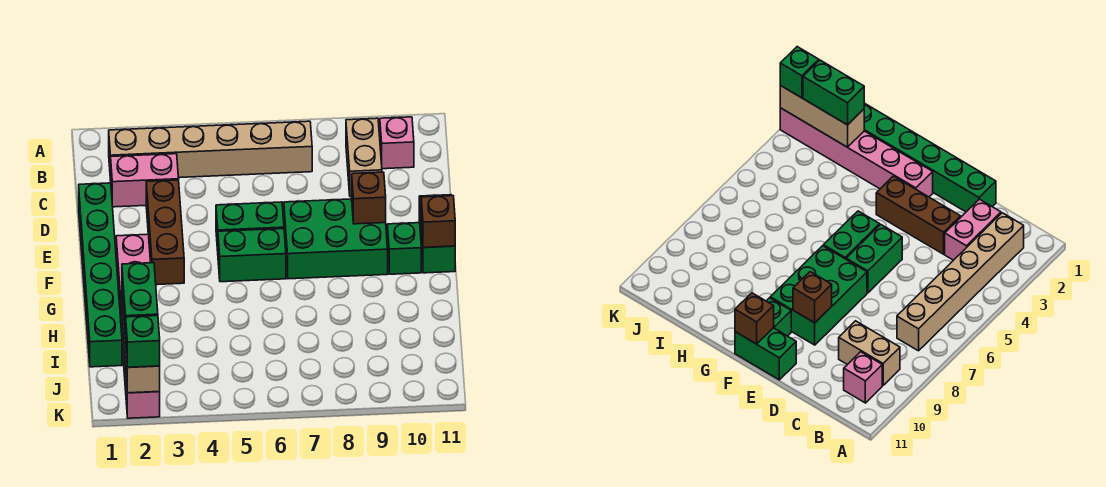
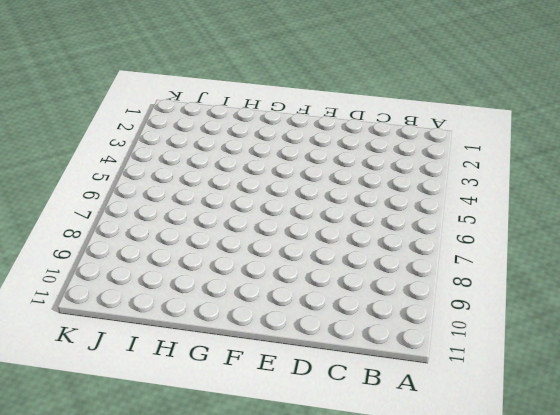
none -> tan brick B2:B7 level 1
none -> tan brick B9:C9 level 1
none -> pink brick B10 level 1

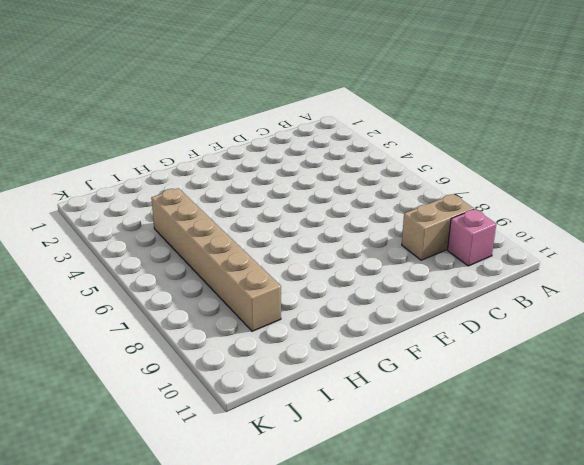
tan brick I4:I9 level 1 -> tan brick B2:B7 level 1
none -> pink brick C2:C3 level 1
none -> green brick D1:I1 level 1
none -> brown brick D3:F3 level 1

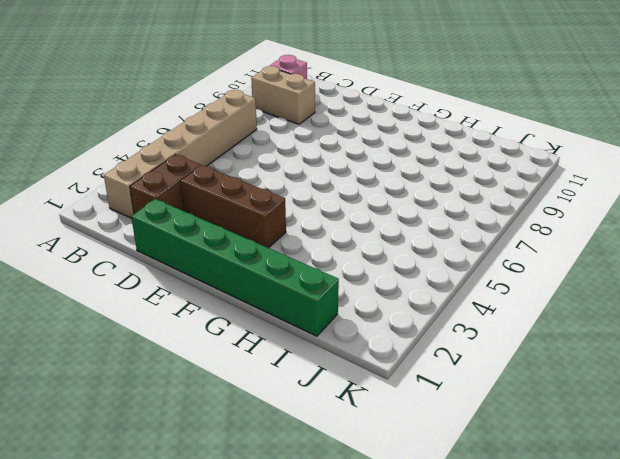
brown brick C2:C3 level 1 -> pink brick C2:C3 level 1
none -> green brick E5:E6 level 1
none -> green brick E7:F9 level 1
none -> green brick E11:F11 level 1

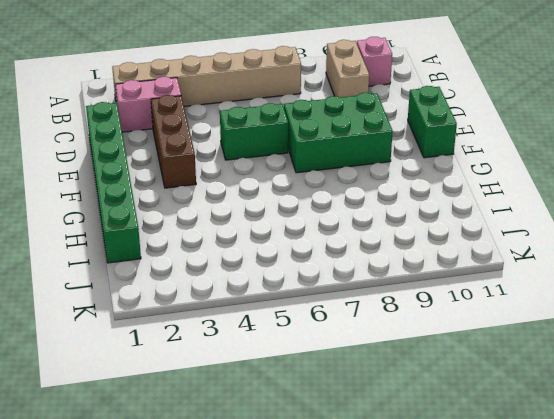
none -> pink brick F2:K2 level 1
none -> green brick F5:F6 level 1
none -> green brick F10 level 1

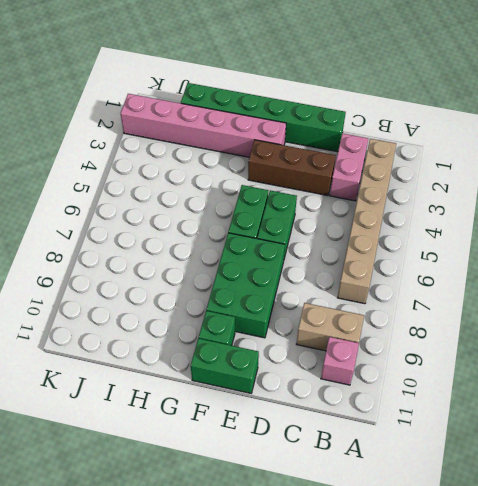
none -> brown brick E9 level 2
none -> brown brick F11 level 2
none -> tan brick I2:K2 level 2

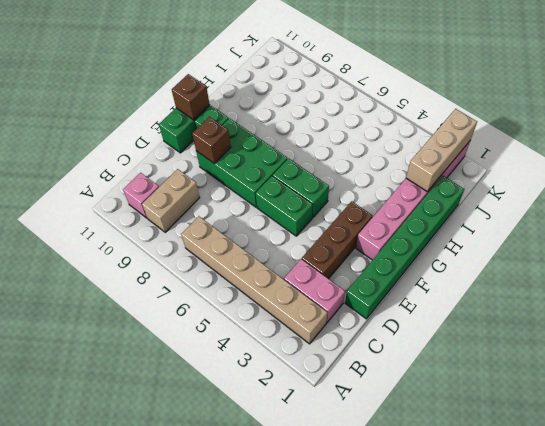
none -> green brick I2:J2 level 3
none -> green brick K2 level 3

